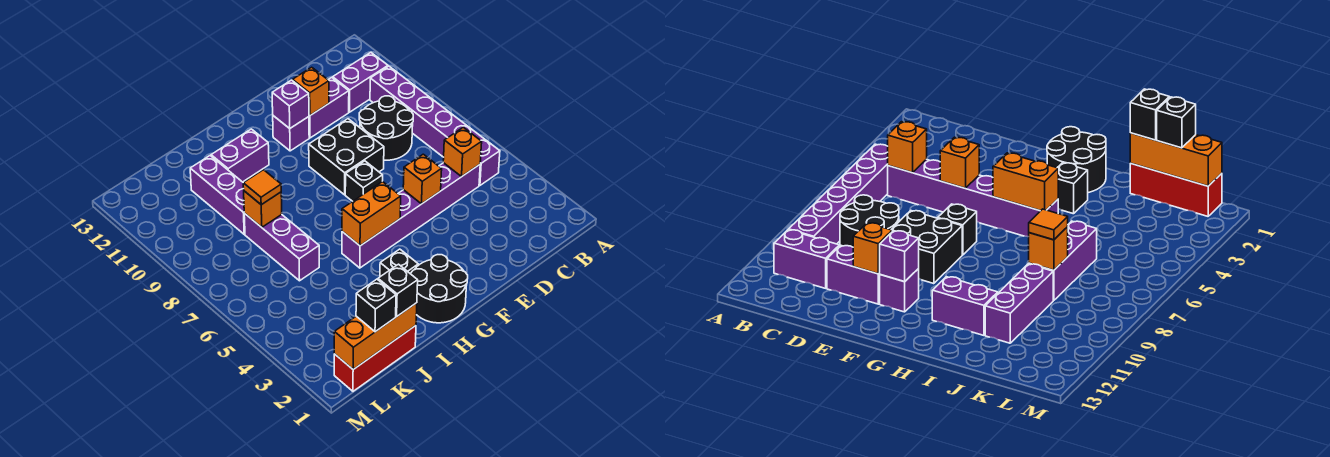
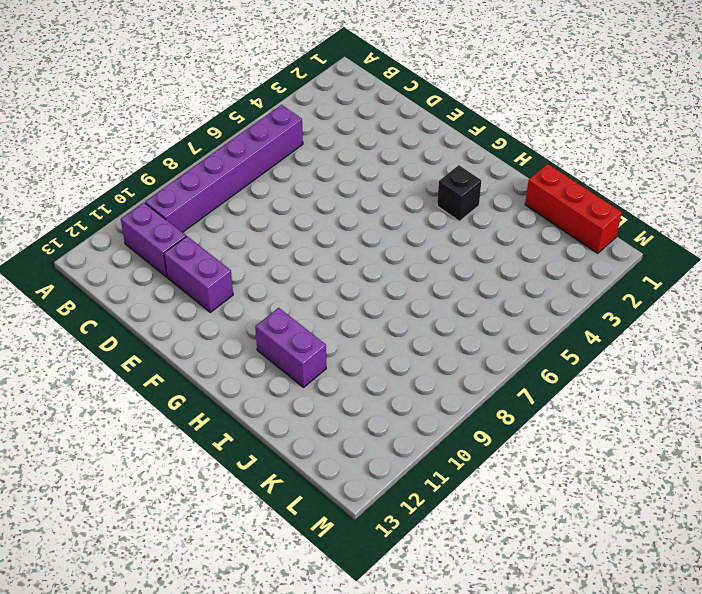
none -> purple brick C5:H5 level 1
none -> black round brick C8:D9 level 1
none -> black brick E8:F9 level 1

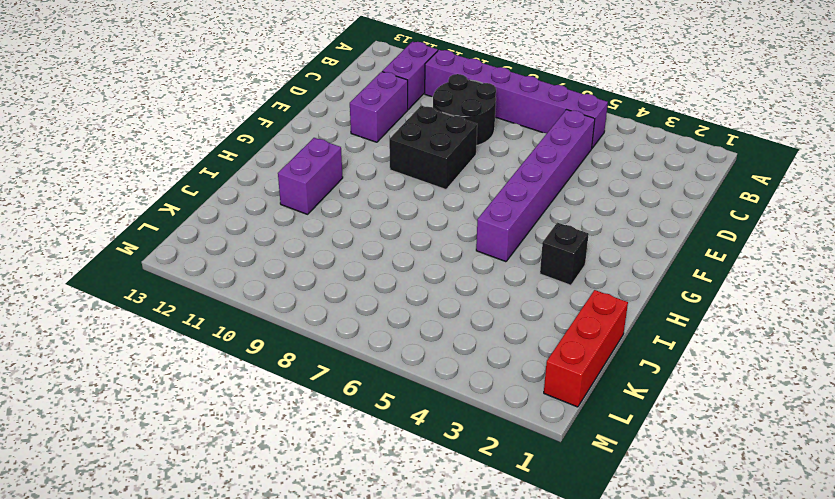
none -> black brick F7 level 1
none -> purple brick F11 level 1
none -> black round brick G1:H2 level 1

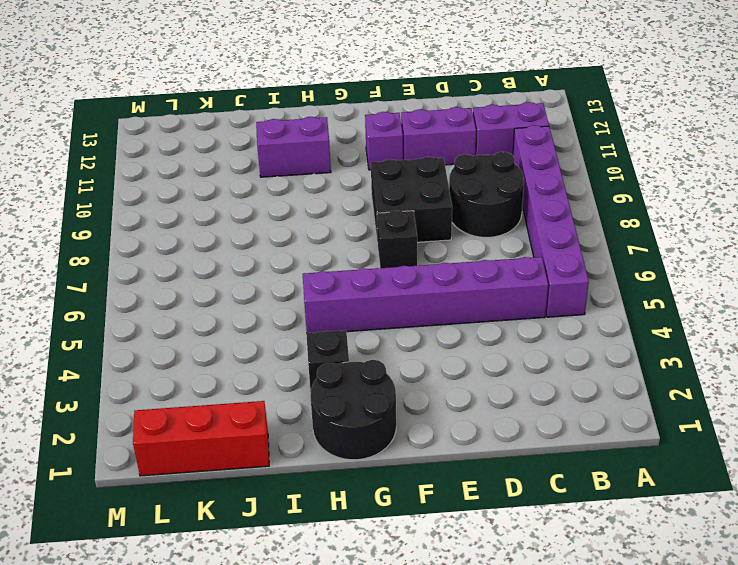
none -> purple brick J6:J8 level 1
none -> purple brick J9:J11 level 1
none -> orange brick C5 level 2

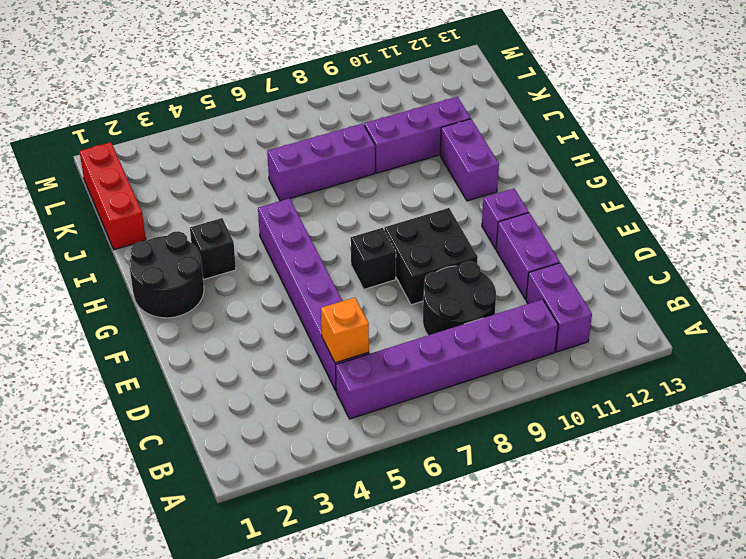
none -> orange brick E5 level 2
none -> orange brick E11 level 2
none -> purple brick F11 level 2

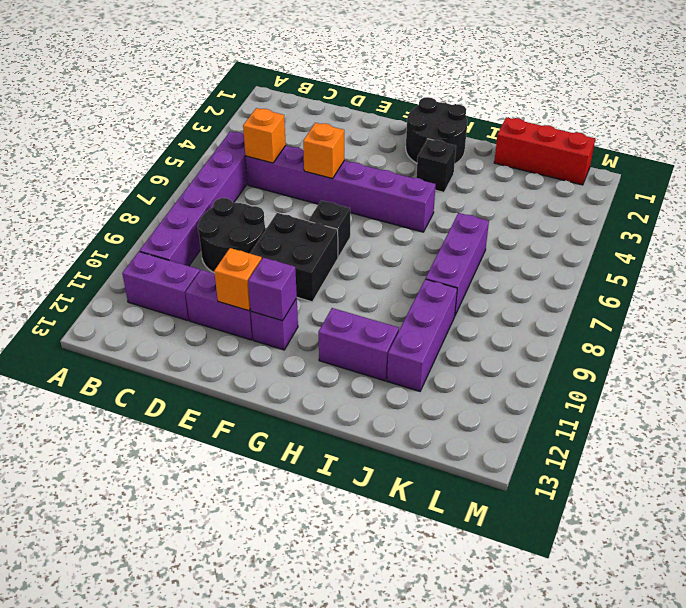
none -> orange brick G5:H5 level 2
none -> orange brick J1:L1 level 2
none -> orange brick J8 level 2

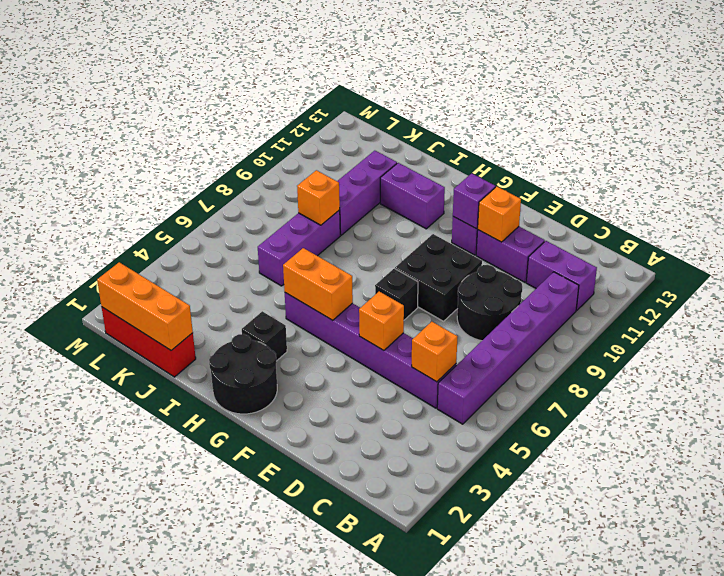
none -> black brick J1 level 3
none -> orange tile J8 level 3
none -> black brick K1 level 3

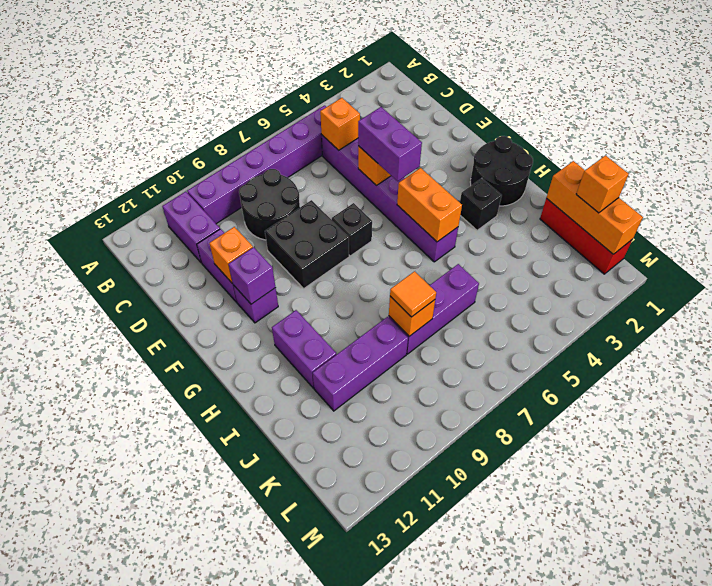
purple brick E5:F5 level 3 -> none
orange brick K1 level 3 -> black brick K1 level 3
none -> black brick J1 level 3

